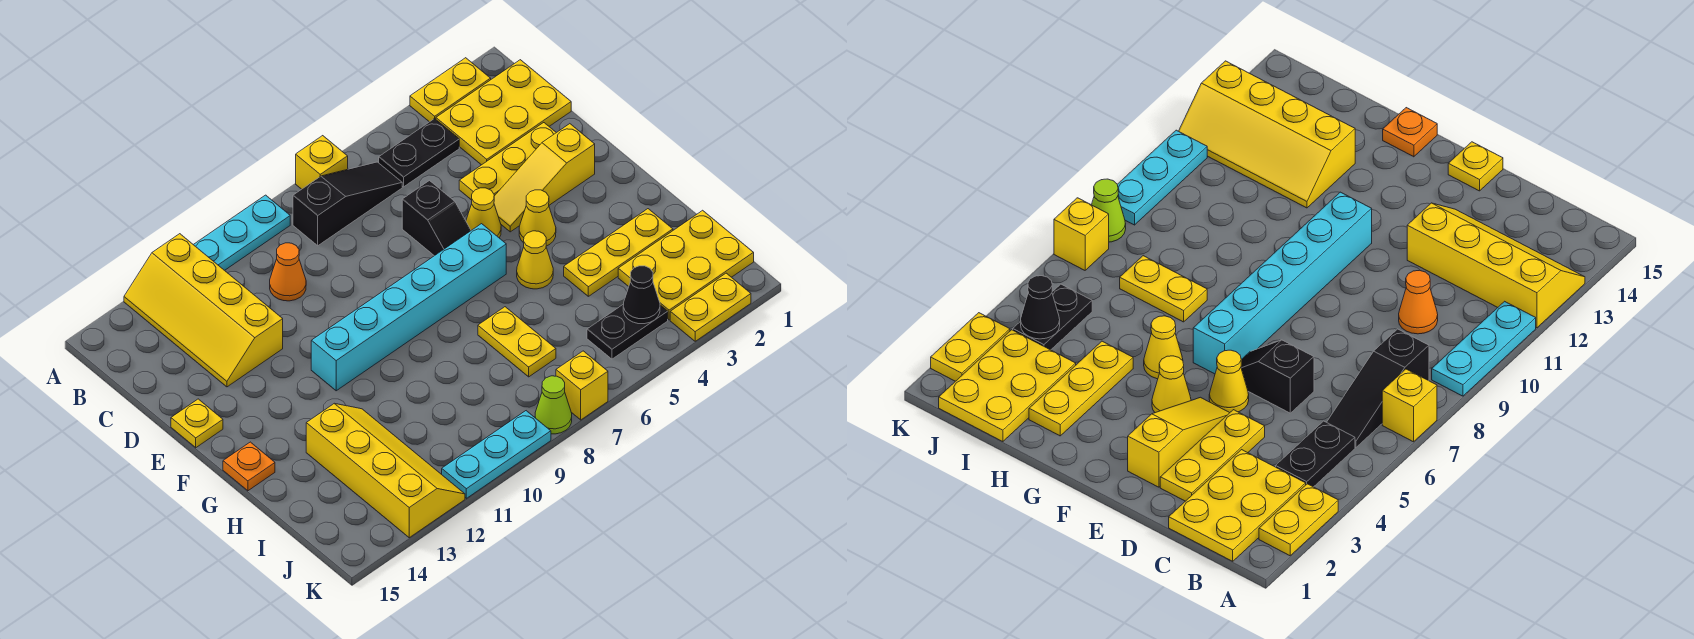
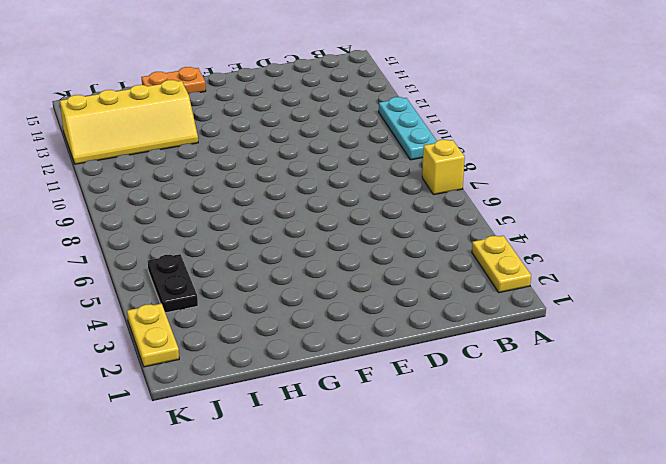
orange plate G15:H15 level 1 -> orange plate G15 level 1
none -> yellow slope A12:D13 level 1 top 12
none -> yellow plate B1:C3 level 1
none -> black plate B4:B5 level 1

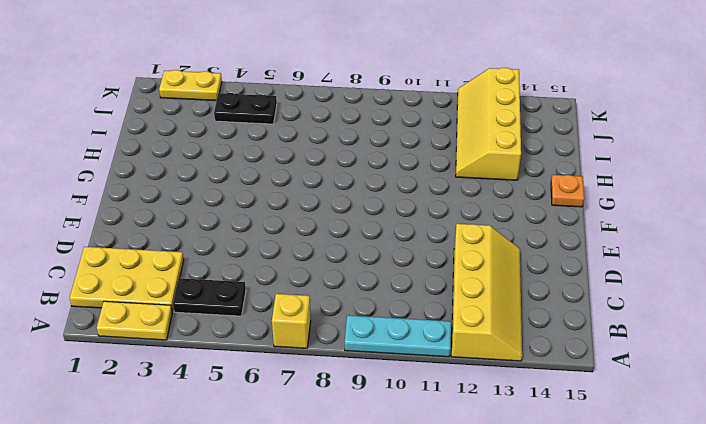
none -> black slope B6:B8 level 1 top 8
none -> orange cone C10 level 1
none -> yellow plate D2:D4 level 1

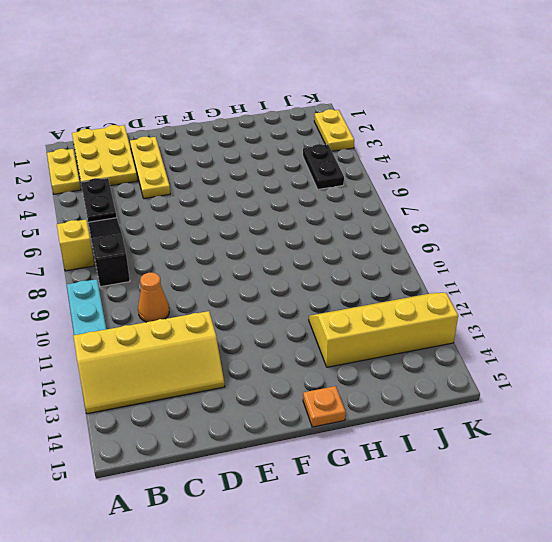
none -> black slope D6:E6 level 1 top D
none -> yellow slope E2:E4 level 1 top 2
none -> yellow cone E5 level 1

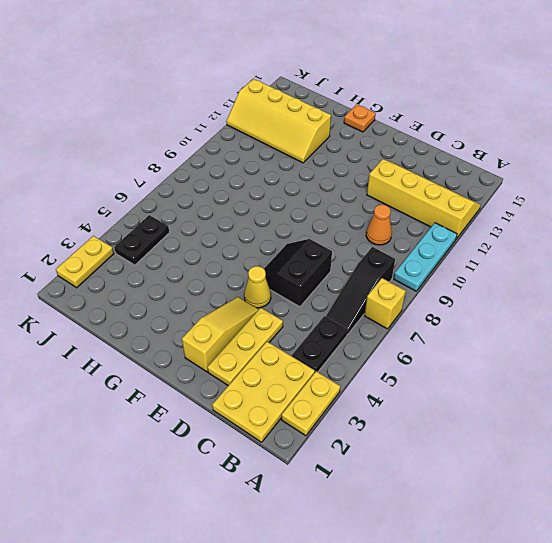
black slope D6:E7 level 1 top D -> black slope D6:E6 level 1 top D
none -> yellow plate E15 level 1
none -> yellow cone F4 level 1
none -> cyan brick F6:F11 level 1

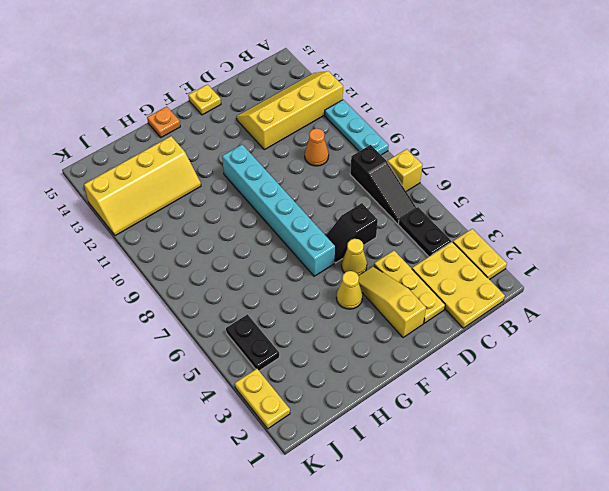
none -> yellow cone G5 level 1
none -> yellow plate H2:H4 level 1
none -> yellow plate H7:I7 level 1

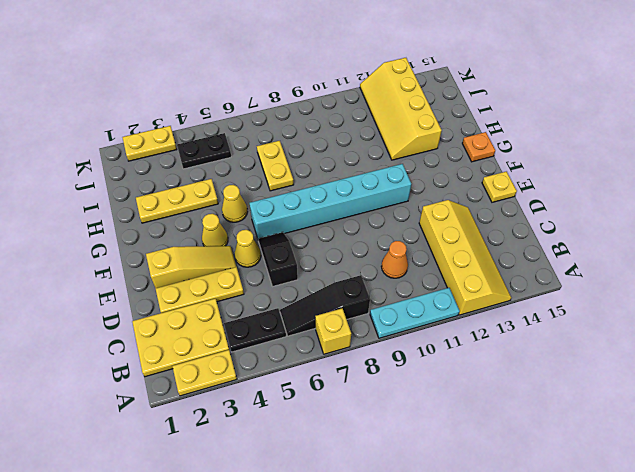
none -> yellow plate I1:J3 level 1
none -> yellow brick K7 level 1
none -> lime cone K8 level 1

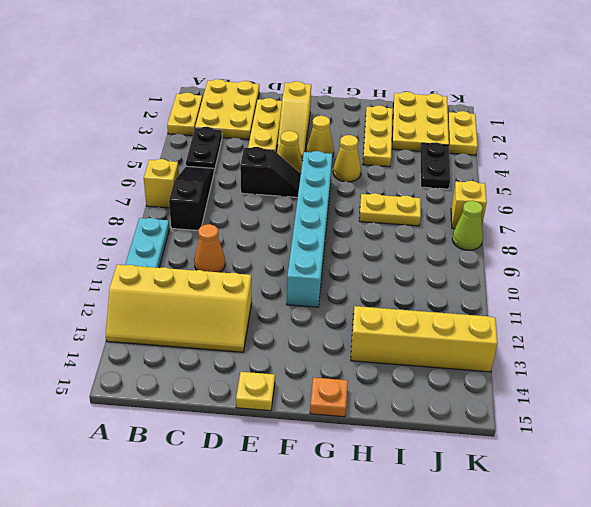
none -> cyan plate K9:K11 level 1
none -> black cone J4 level 2

